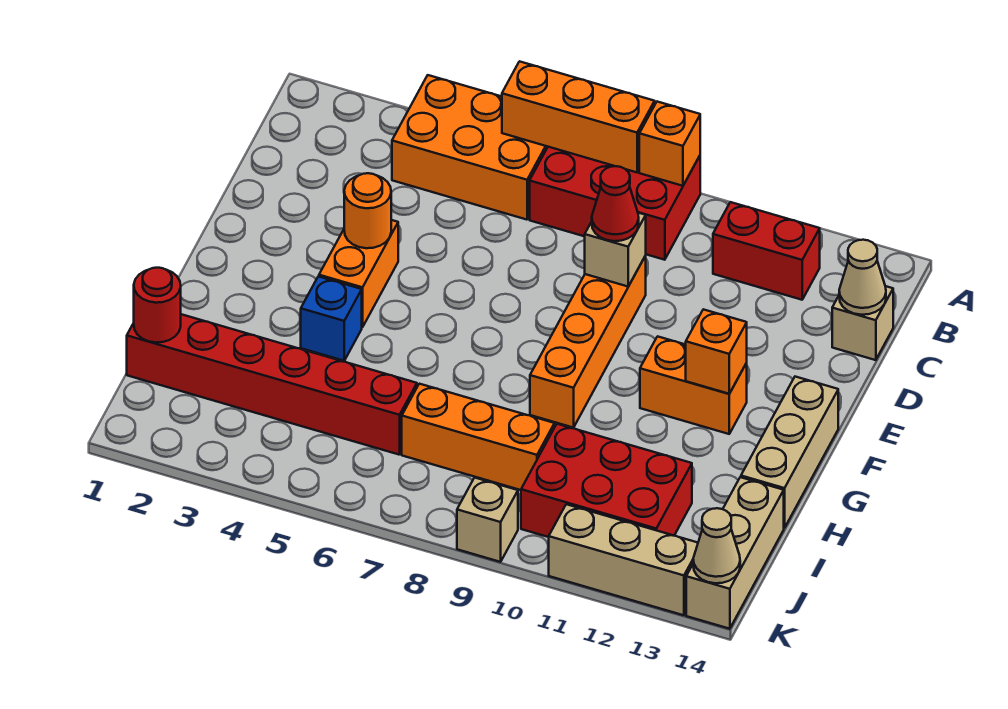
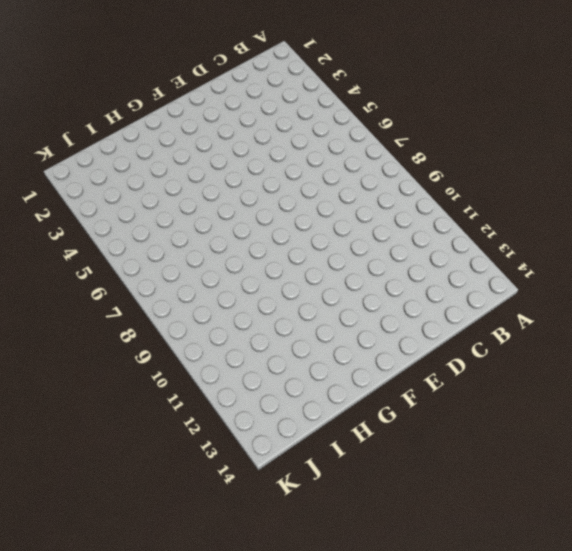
none -> orange brick A4:B6 level 1
none -> red brick A7:B9 level 1
none -> red brick B11:B12 level 1

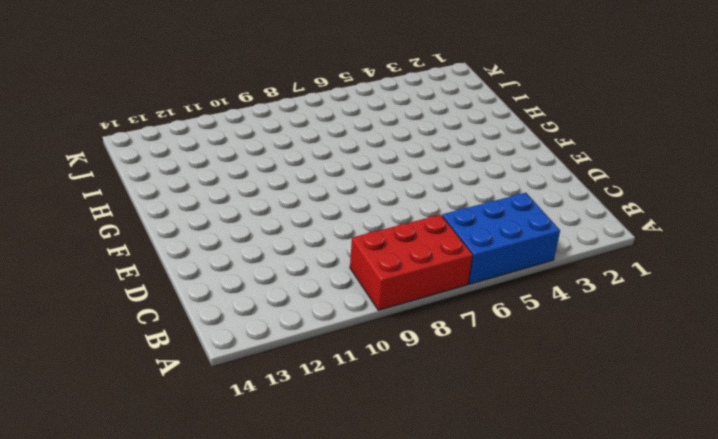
blue brick A4:B6 level 1 -> orange brick A4:B6 level 1
none -> red brick B11:B12 level 1
none -> tan brick C14 level 1
none -> orange brick D9:G9 level 1

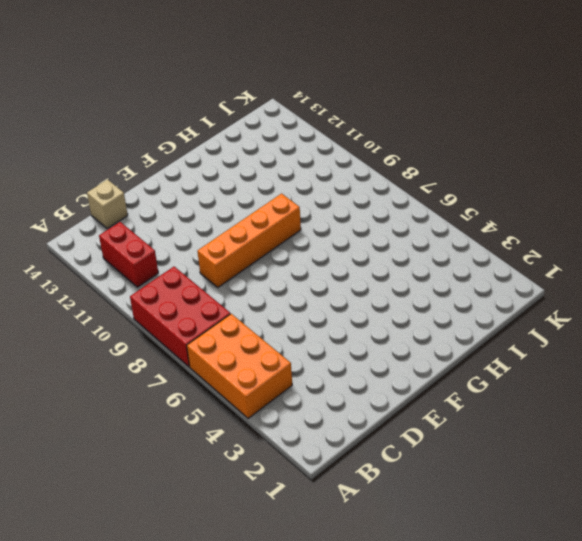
none -> orange brick E4:F4 level 1
none -> orange brick F11:F12 level 1
none -> tan brick F14:H14 level 1

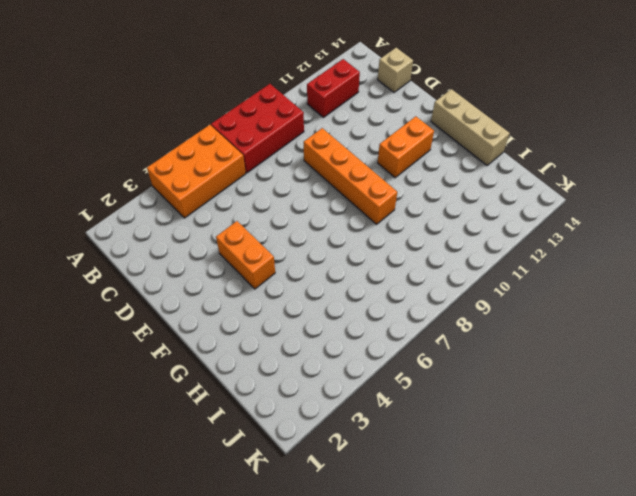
none -> blue brick G4 level 1
none -> red brick I1:I6 level 1
none -> orange brick I7:I9 level 1

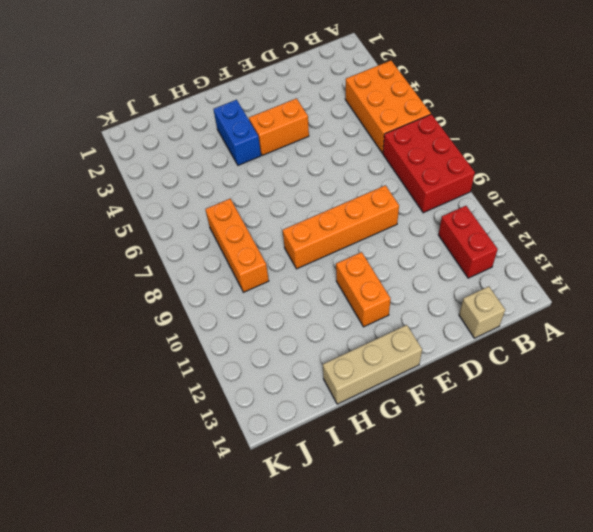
blue brick G3:G4 level 1 -> blue brick G4 level 1
none -> red brick I1:I6 level 1
none -> red brick I10:J12 level 1
none -> tan brick I14:K14 level 1

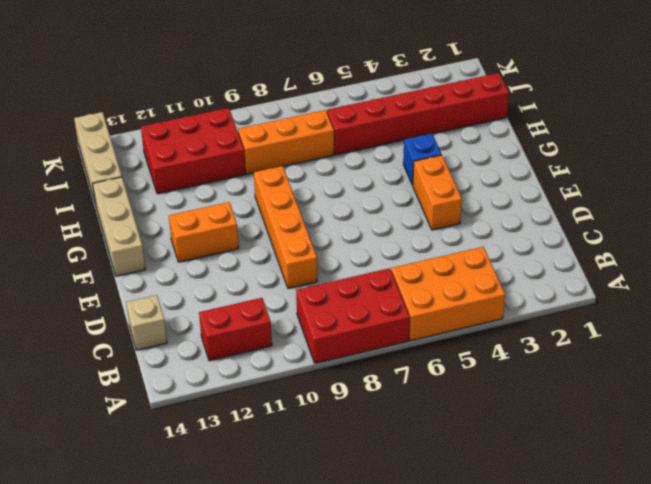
none -> tan brick K9 level 1
none -> tan brick K11:K13 level 1
none -> orange brick A6:A8 level 2

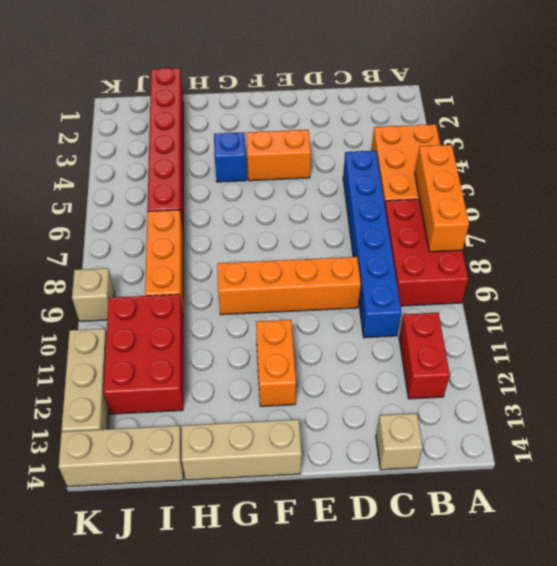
blue brick C5:C10 level 1 -> none
none -> orange brick A9 level 2
none -> tan cone C14 level 2
none -> tan brick D9 level 2

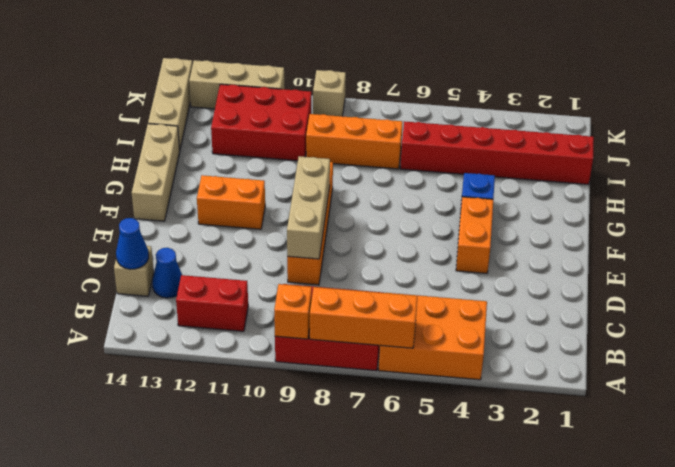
blue cone C13 level 1 -> none
blue cone C14 level 2 -> tan cone C14 level 2
tan brick D9:F9 level 2 -> tan brick D9 level 2
none -> orange round brick E4 level 2
none -> orange brick F12 level 2
none -> red round brick I1 level 2

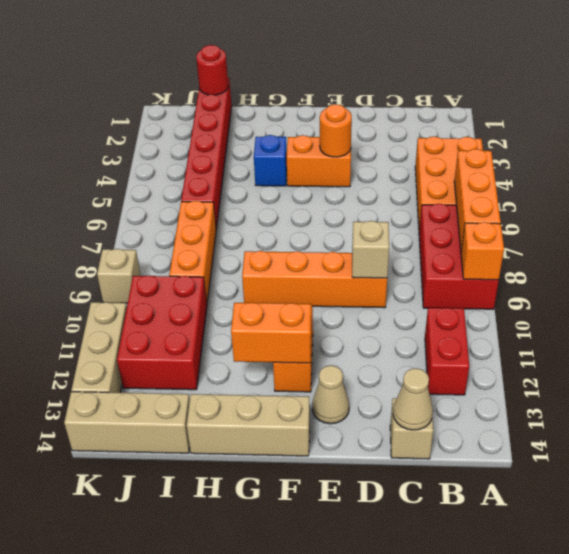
tan cone E13 level 1 -> tan cone K14 level 2
orange brick F12:G12 level 2 -> orange brick F12 level 2
none -> red cone D9 level 3

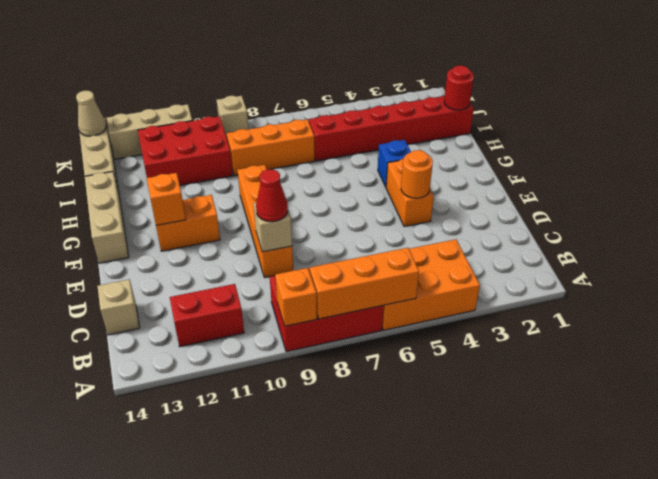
none -> tan cone C14 level 2

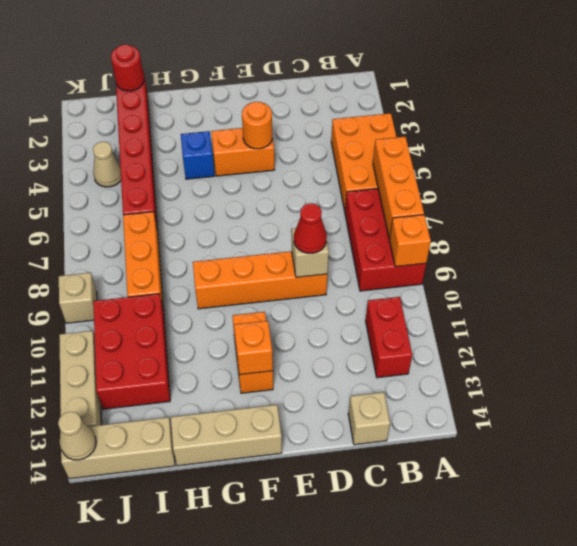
tan cone J4 level 1 -> tan cone C14 level 2

